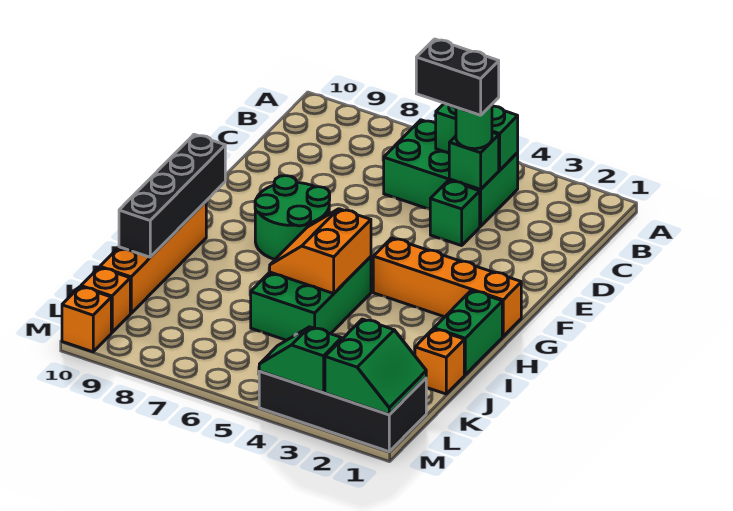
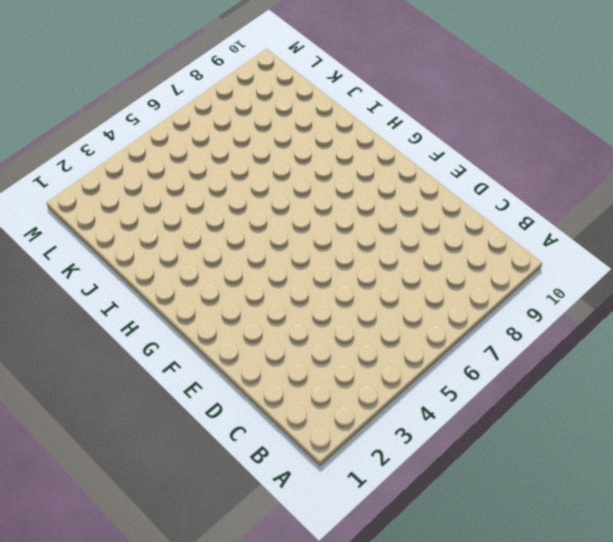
none -> green brick B4:C6 level 1
none -> green brick D4 level 1
none -> green round brick F7:G8 level 1

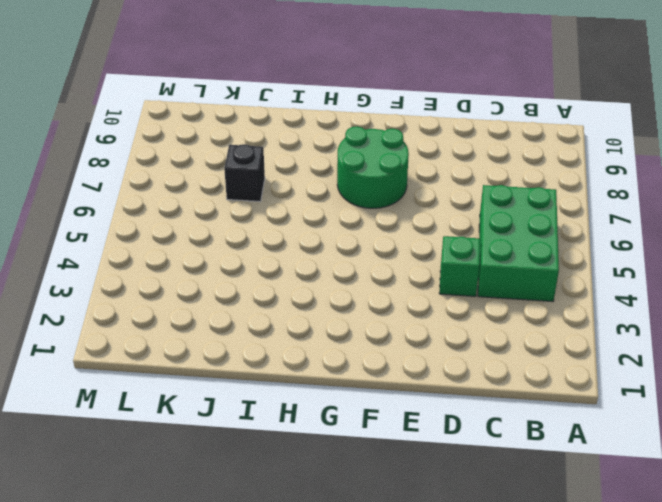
black brick J7 level 1 -> none
none -> orange brick G1:G4 level 1
none -> green brick H1:I1 level 1
none -> green brick H5:J6 level 1

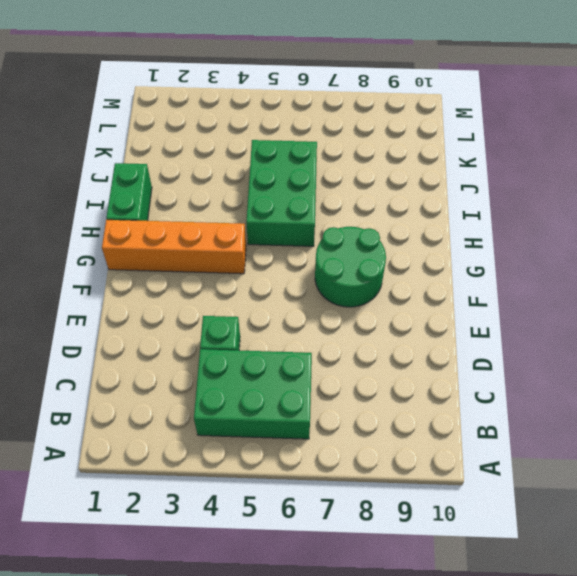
none -> orange brick H10:K10 level 1
none -> orange brick J1 level 1
none -> black brick L1:M4 level 1

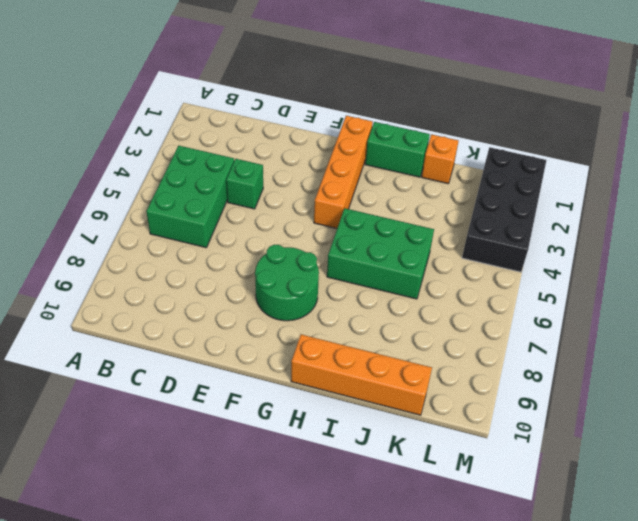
none -> orange brick L10 level 1
none -> orange brick M10 level 1
none -> green brick B4:B5 level 2

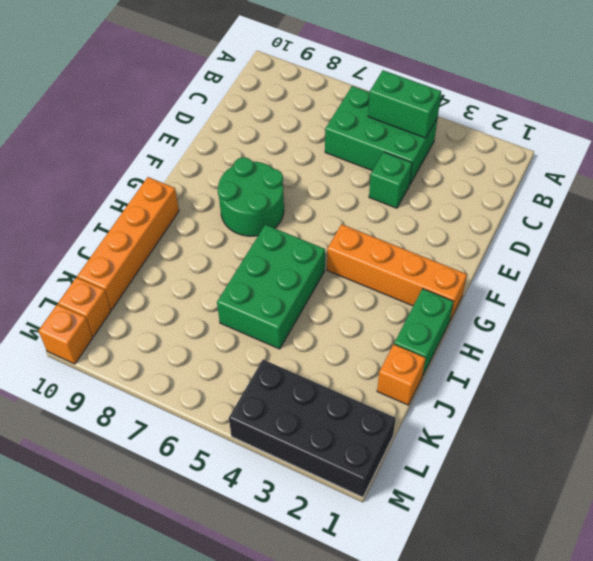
none -> green brick C4 level 2
none -> black brick G10:J10 level 2
none -> orange slope H5:I6 level 2 top 5

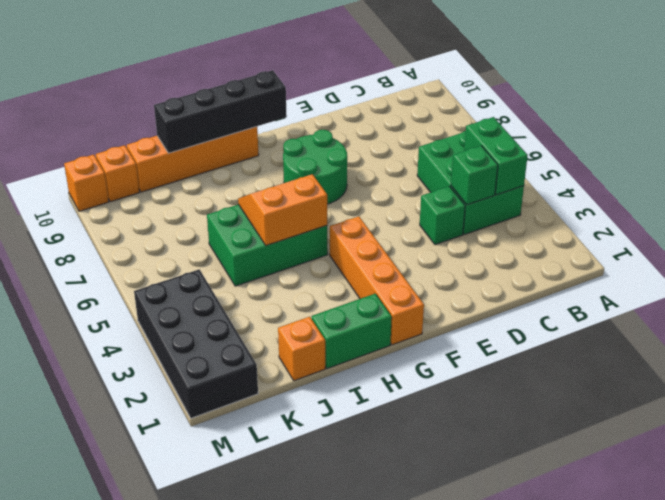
none -> green slope L1:M2 level 2 top 2
none -> green slope M3:M4 level 2 top 3
none -> green round brick C4 level 3

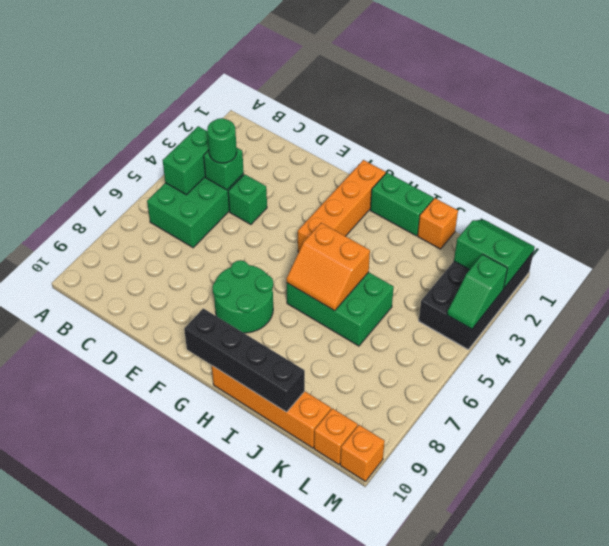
none -> black brick C4:C5 level 4

